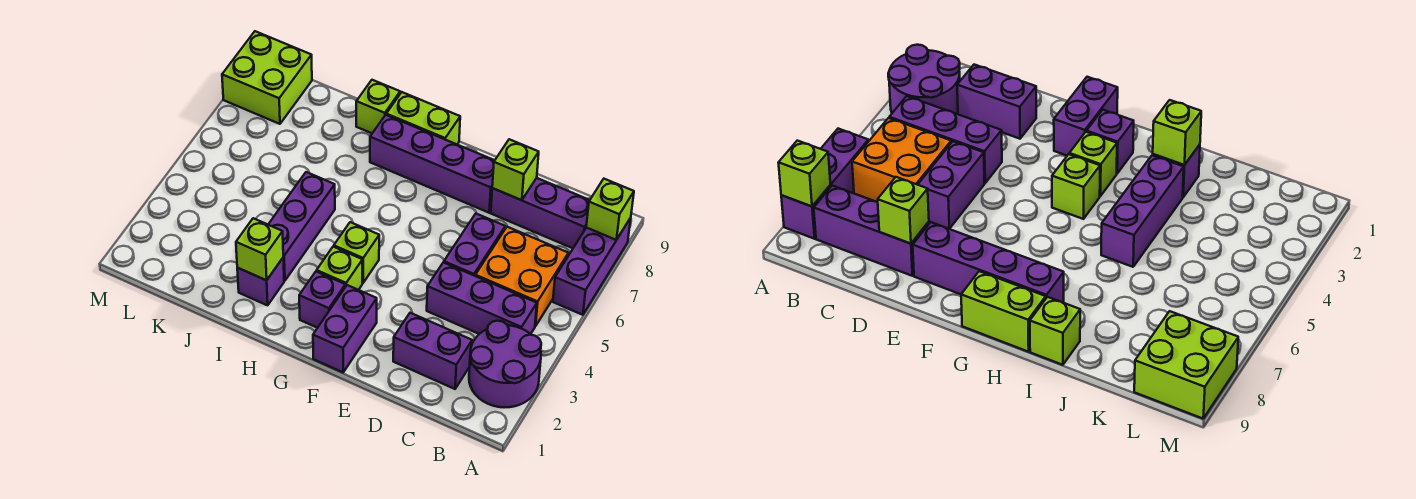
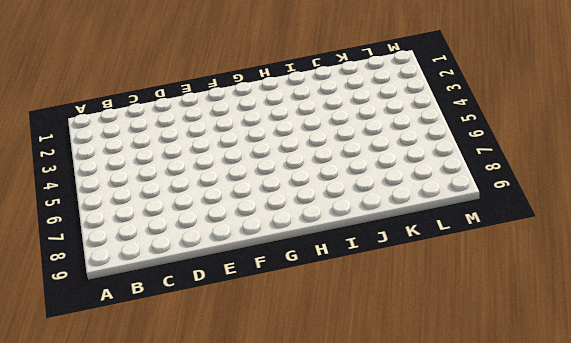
none -> purple round brick A2:B3 level 1
none -> purple brick A6:A8 level 1
none -> purple brick B4:D4 level 1

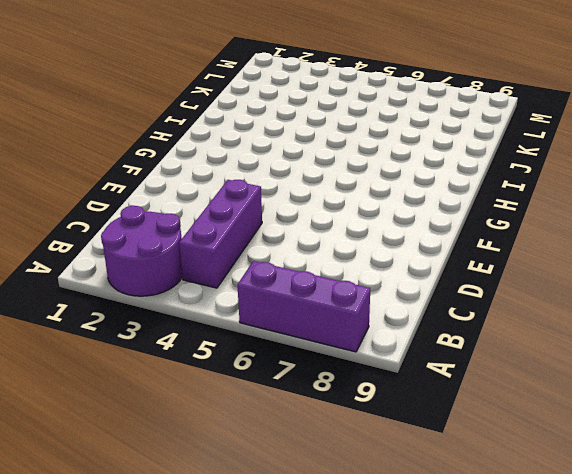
none -> orange brick B5:C6 level 1
none -> purple brick B8:D8 level 1
none -> purple brick C2:D2 level 1

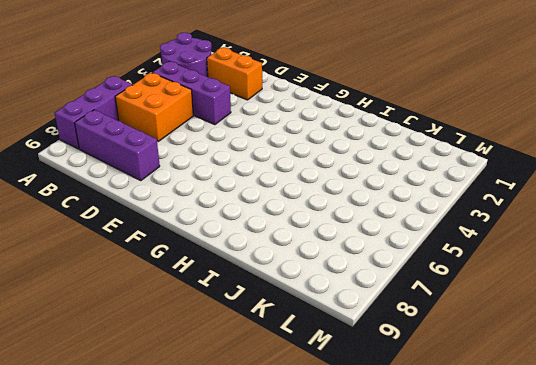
orange brick C2:D2 level 1 -> purple brick C2:D2 level 1
none -> purple brick D5:D6 level 1
none -> purple brick E8:H8 level 1
none -> purple brick F1:F2 level 1

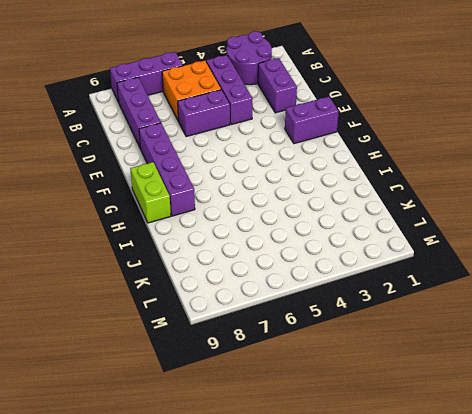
none -> purple brick G2 level 1
none -> lime brick G3 level 1
none -> lime brick G4 level 1

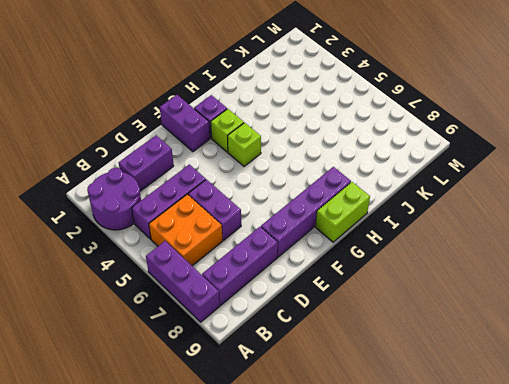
none -> purple brick I2 level 1
none -> purple brick I3:I5 level 1
none -> lime brick I9 level 1

